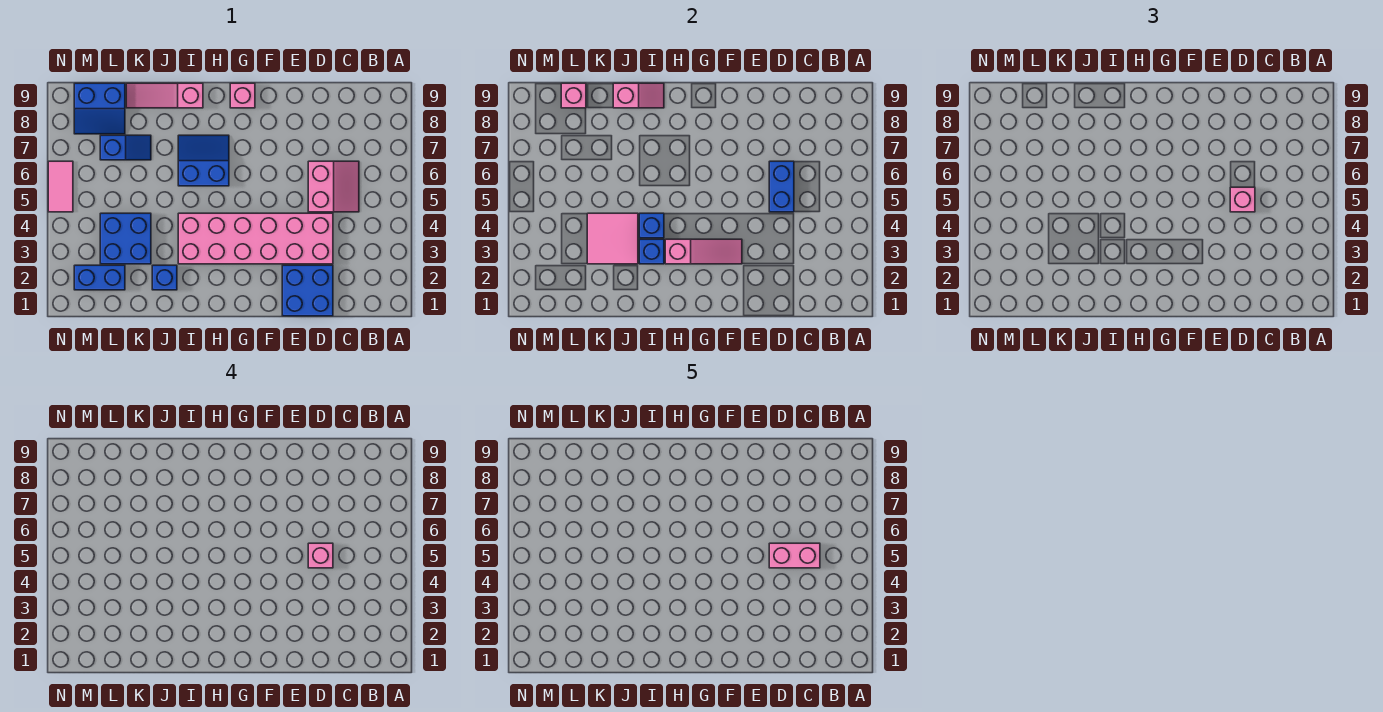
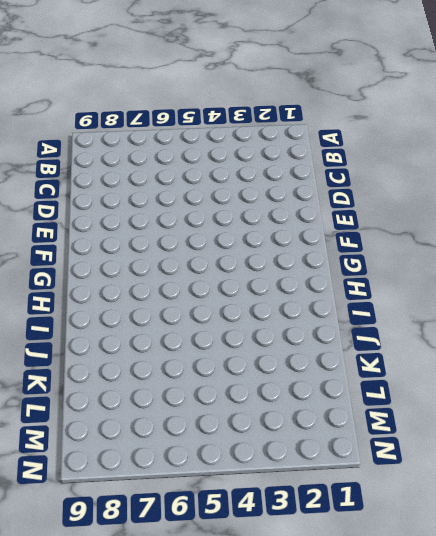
none -> pink slope C5:D6 level 1 top D
none -> blue brick D1:E2 level 1
none -> pink brick D3:I4 level 1

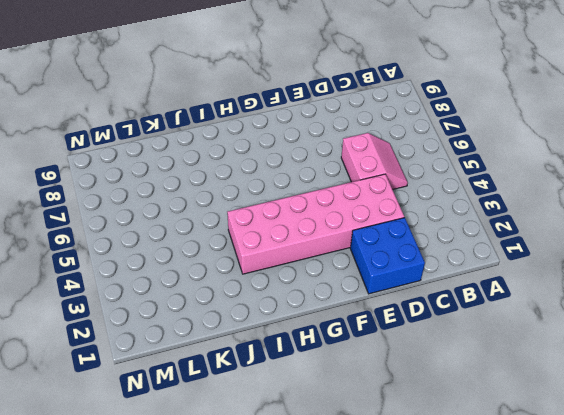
none -> pink brick G9 level 1
none -> blue slope H6:I7 level 1 top 6
none -> pink slope I9:K9 level 1 top I

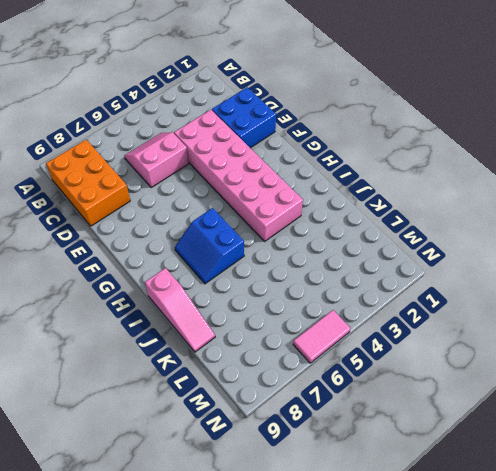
orange brick B8:D9 level 1 -> none
none -> pink brick G9 level 1
none -> blue brick J2 level 1
none -> blue brick K3:L4 level 1

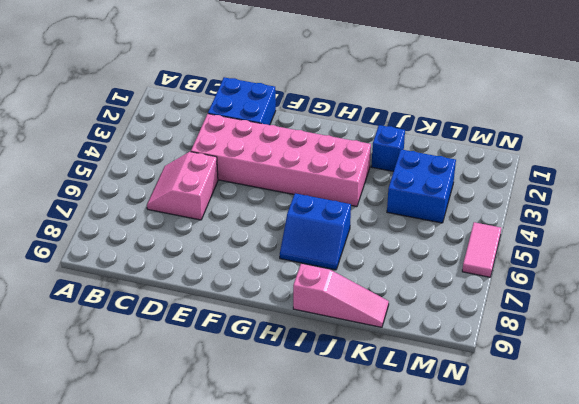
none -> pink brick G9 level 1
none -> blue slope K7:L7 level 1 top L
none -> blue brick L2:M2 level 1

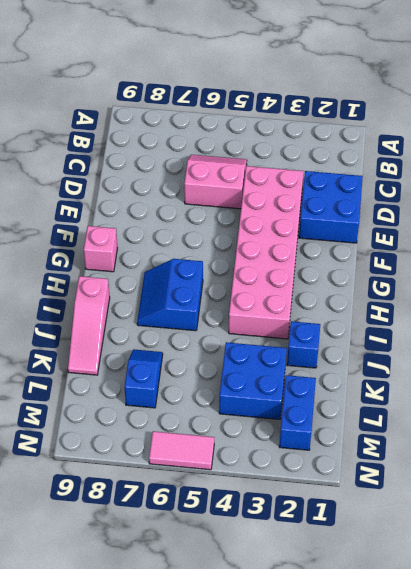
none -> blue slope L8:M9 level 1 top 9
none -> blue brick D5:D6 level 2
none -> pink slope F3:H3 level 2 top H

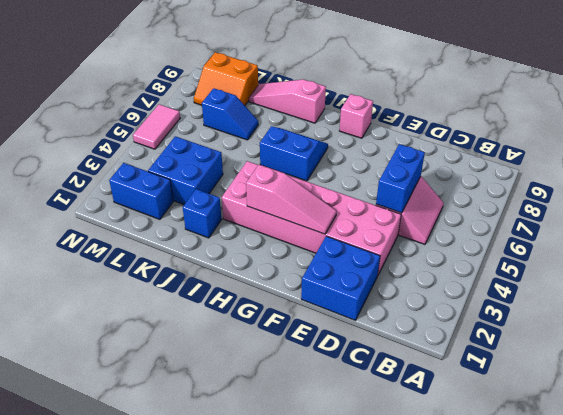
orange slope L8:M9 level 1 top 9 -> blue slope L8:M9 level 1 top 9
none -> blue brick I3 level 2
none -> blue brick I4 level 2
none -> pink slope I9:J9 level 2 top J

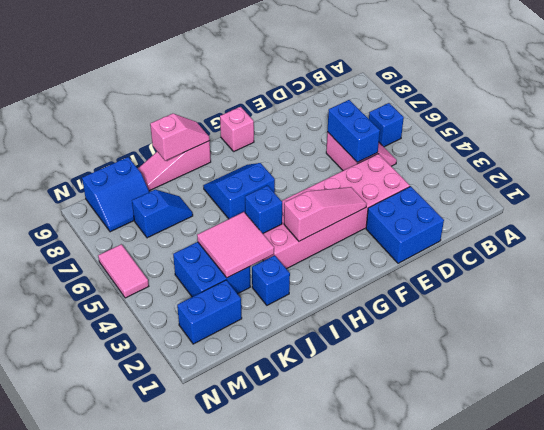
blue brick B6 level 1 -> blue brick I3 level 2
none -> pink brick L9 level 2
none -> pink brick D5 level 3
none -> pink brick D5 level 4

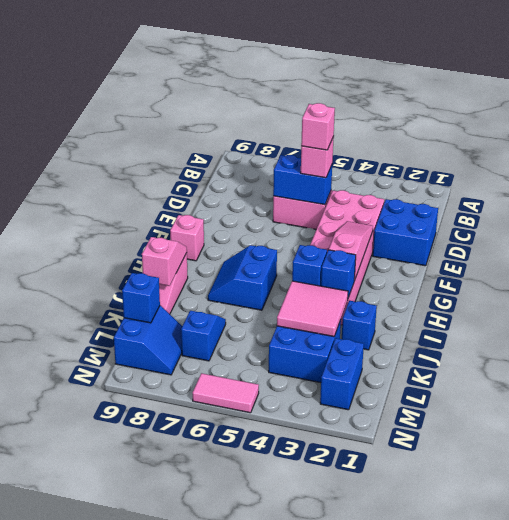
blue brick L9 level 2 -> pink brick L9 level 2
none -> pink brick C5:D5 level 5

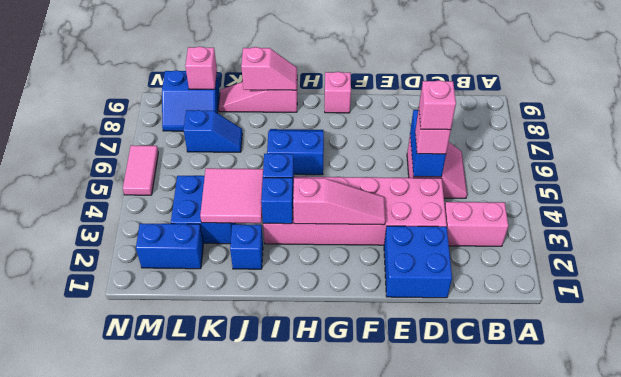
pink brick B3:C3 level 1 -> pink brick C5:D5 level 5

